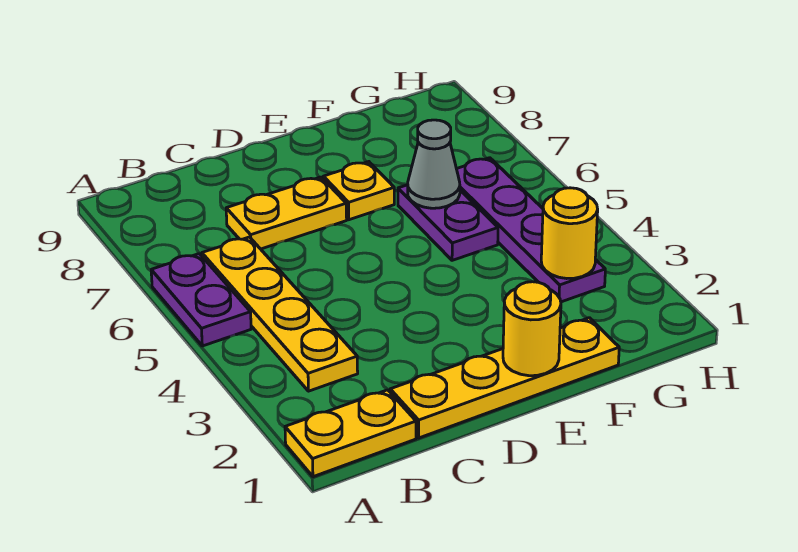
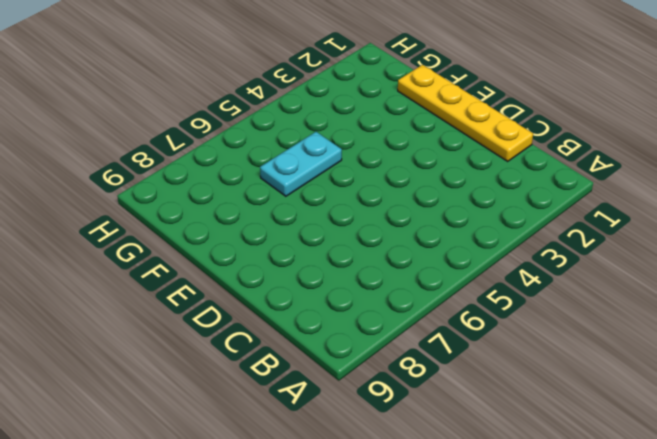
cyan plate F5:F6 level 1 -> purple plate F5:F6 level 1
none -> yellow plate A1:B1 level 1
none -> purple plate A5:A6 level 1

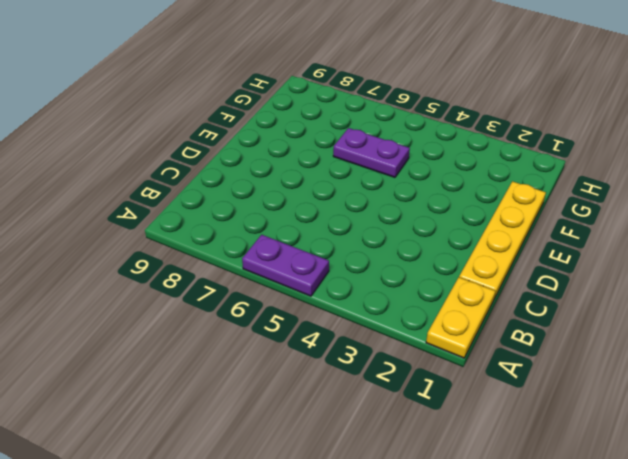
none -> yellow plate B3:B6 level 1
none -> yellow plate C7:D7 level 1

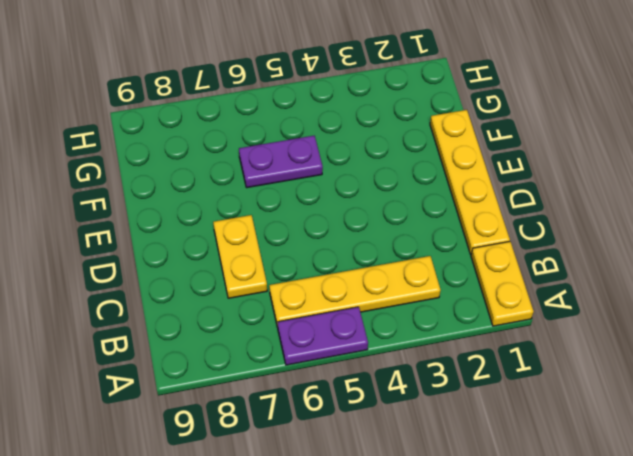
none -> yellow plate E7 level 1
none -> purple plate G3:G6 level 1

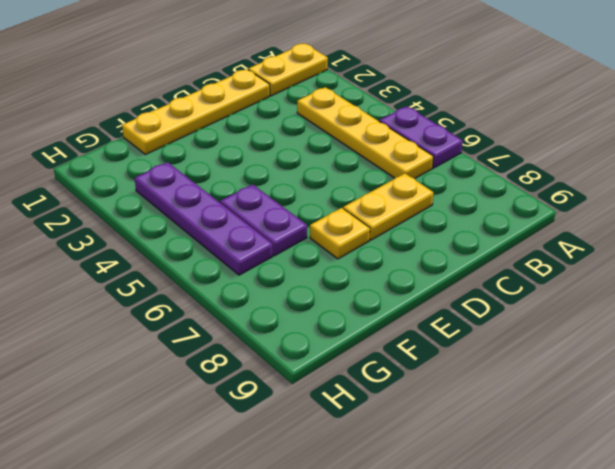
none -> yellow round brick E1 level 2
none -> grey cone F6 level 2

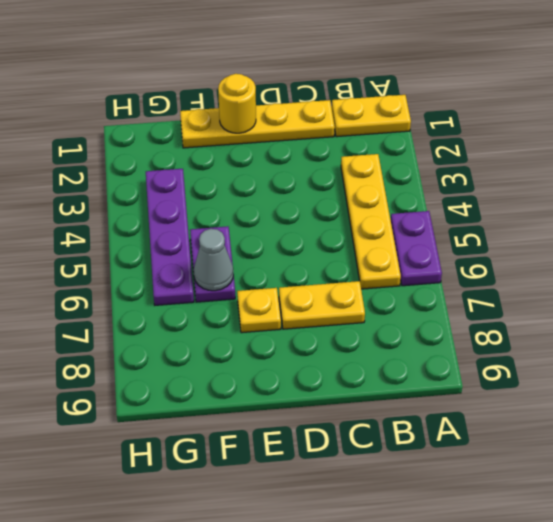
none -> yellow round brick G3 level 2

